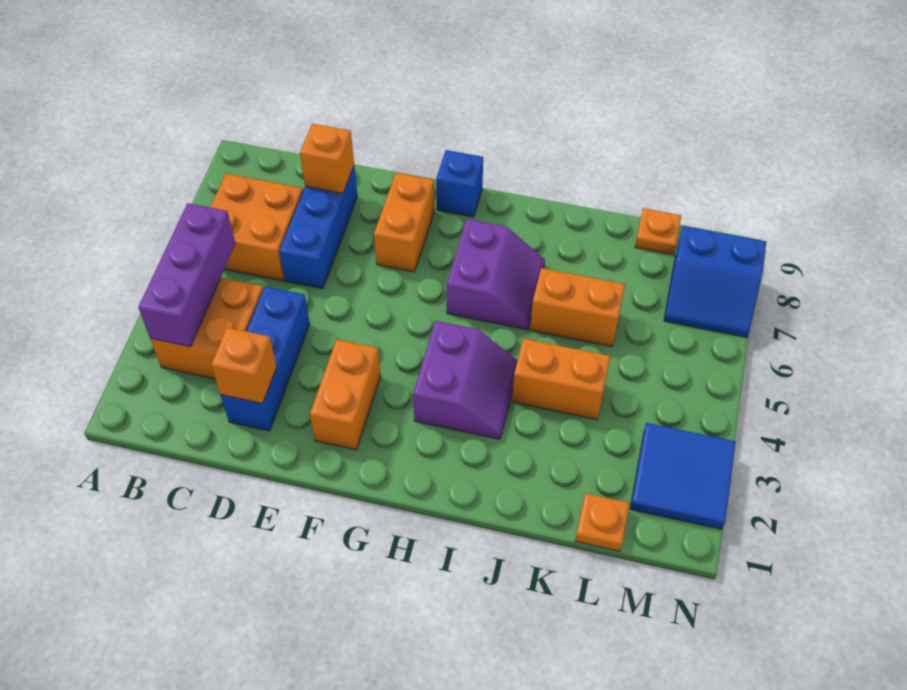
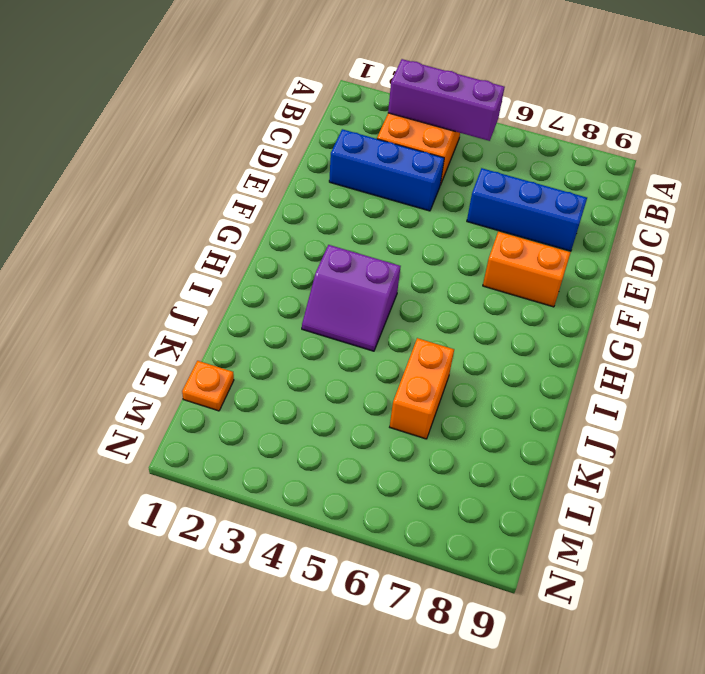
none -> orange brick B6:C7 level 1
none -> orange brick F2:F3 level 1
none -> blue brick G9 level 1

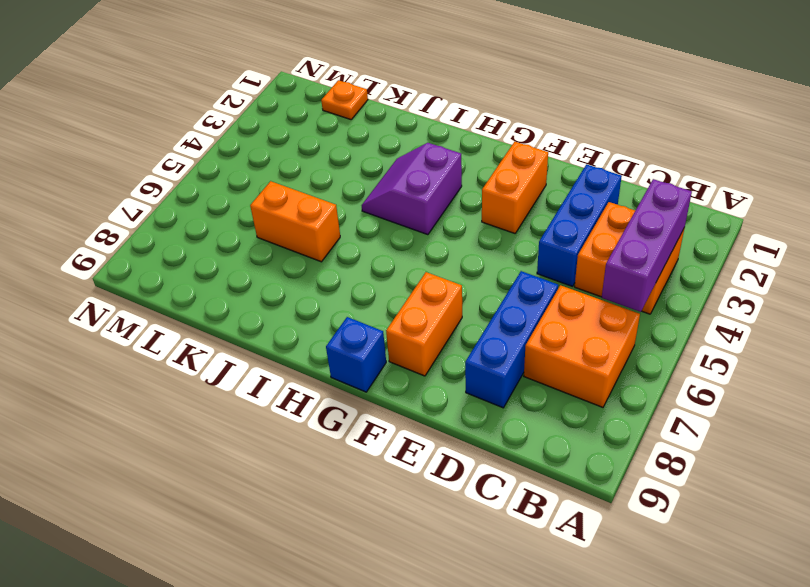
none -> purple slope H6:I7 level 1 top H
none -> orange brick J4:K4 level 1
none -> orange plate L9 level 1

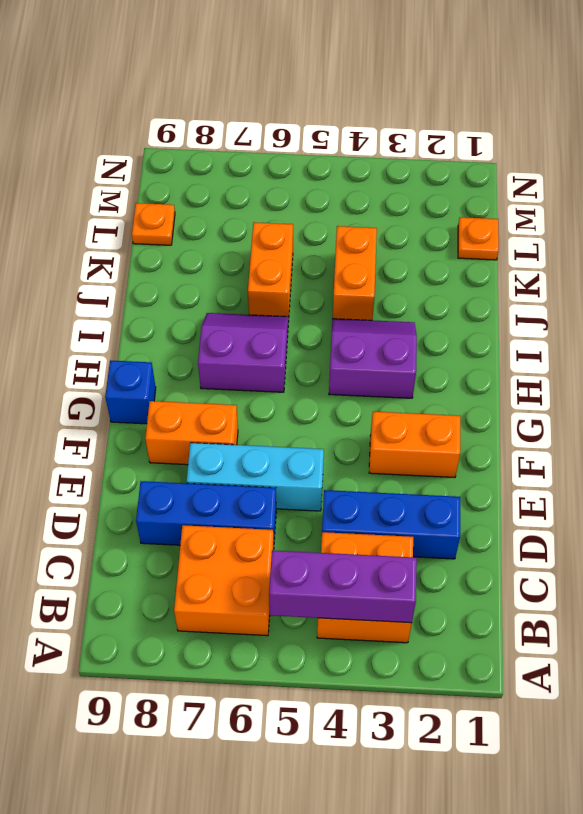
cyan brick E5:E7 level 1 -> none
none -> blue tile M2:N3 level 1
none -> blue slope M7:N8 level 1 top 8
none -> orange brick D2 level 2

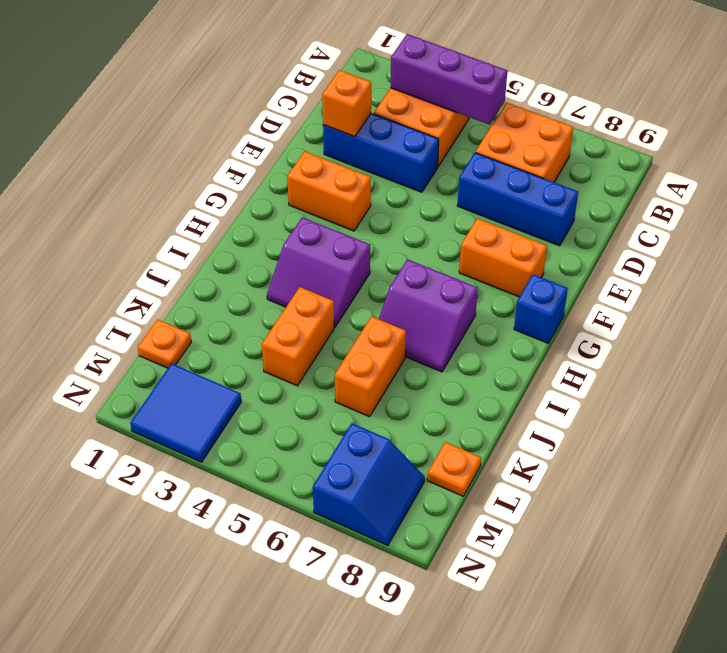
blue slope M7:N8 level 1 top 7 -> blue slope M7:N8 level 1 top 8
none -> orange brick D8 level 2

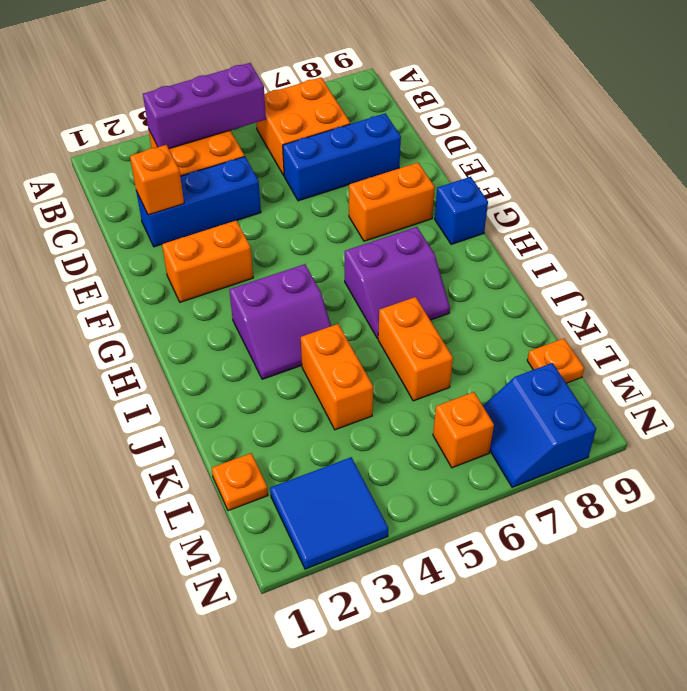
orange brick M6 level 1 -> orange brick D8 level 2

